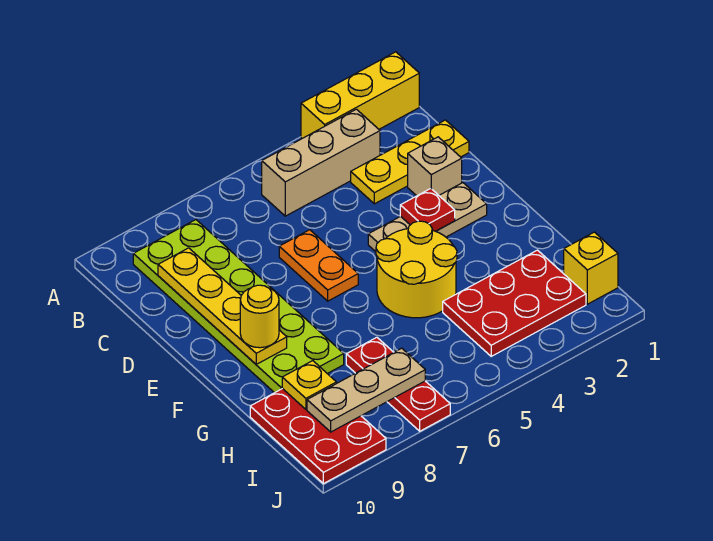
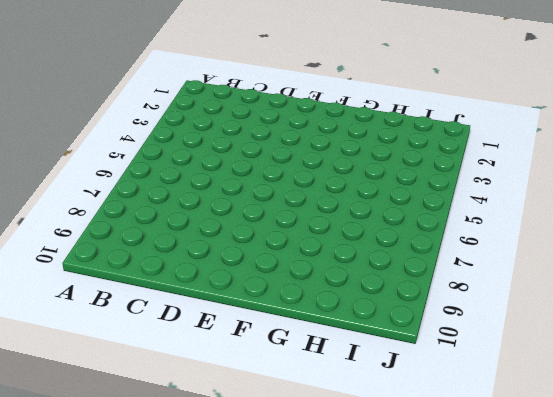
none -> yellow brick A1:A3 level 1
none -> tan brick B3:B5 level 1
none -> lime plate B8:G9 level 1

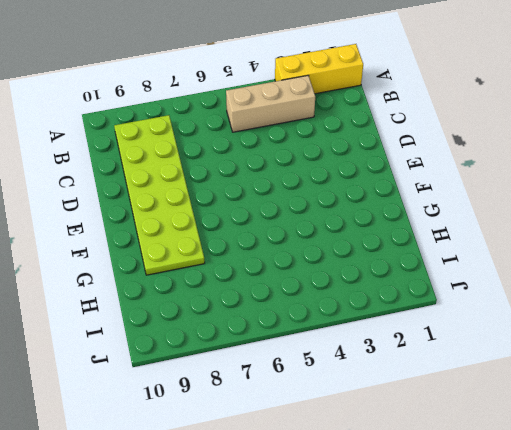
none -> yellow plate C1:C3 level 1
none -> tan brick D2 level 1
none -> orange plate D6:E6 level 1

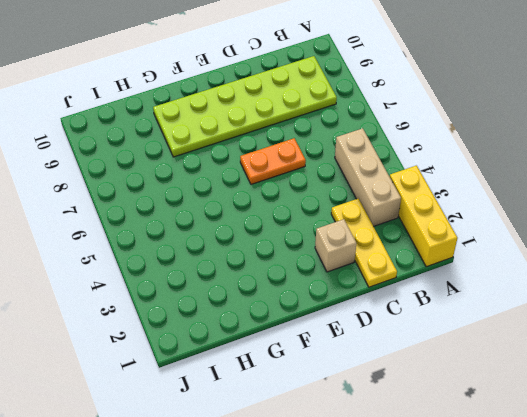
none -> tan plate E2:E4 level 1
none -> yellow round brick F4:G5 level 1
none -> red plate H2:I4 level 1

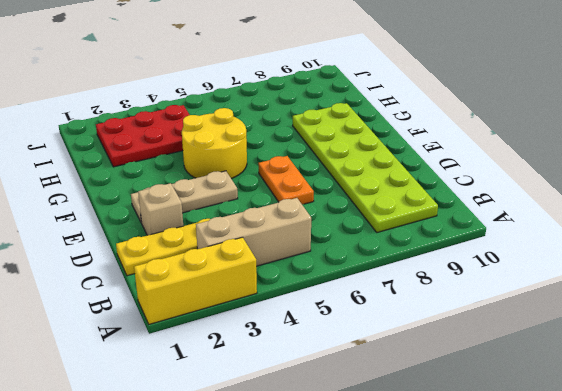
none -> red plate H7:J7 level 1
none -> red plate H9:J10 level 1
none -> yellow brick I1 level 1

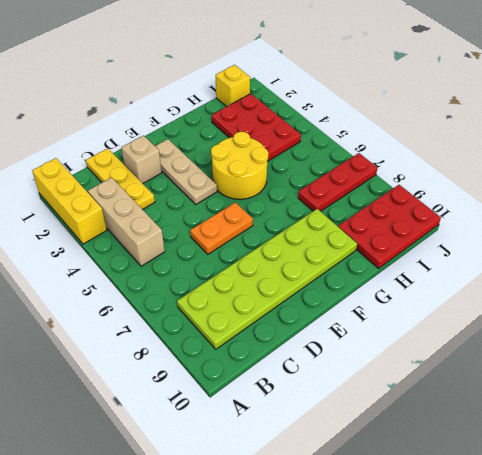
none -> yellow plate C9:F9 level 2
none -> red plate E3 level 2
none -> yellow plate H9 level 2

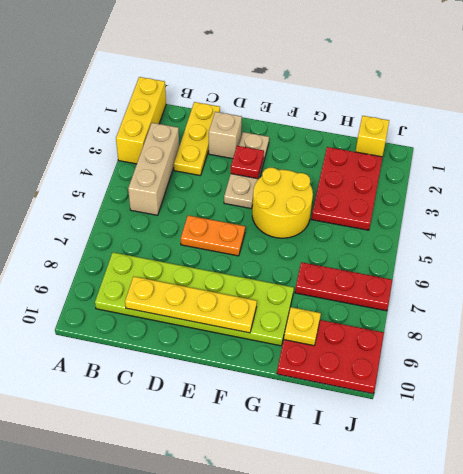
none -> tan plate I7:I9 level 2
none -> yellow round brick F9 level 3

